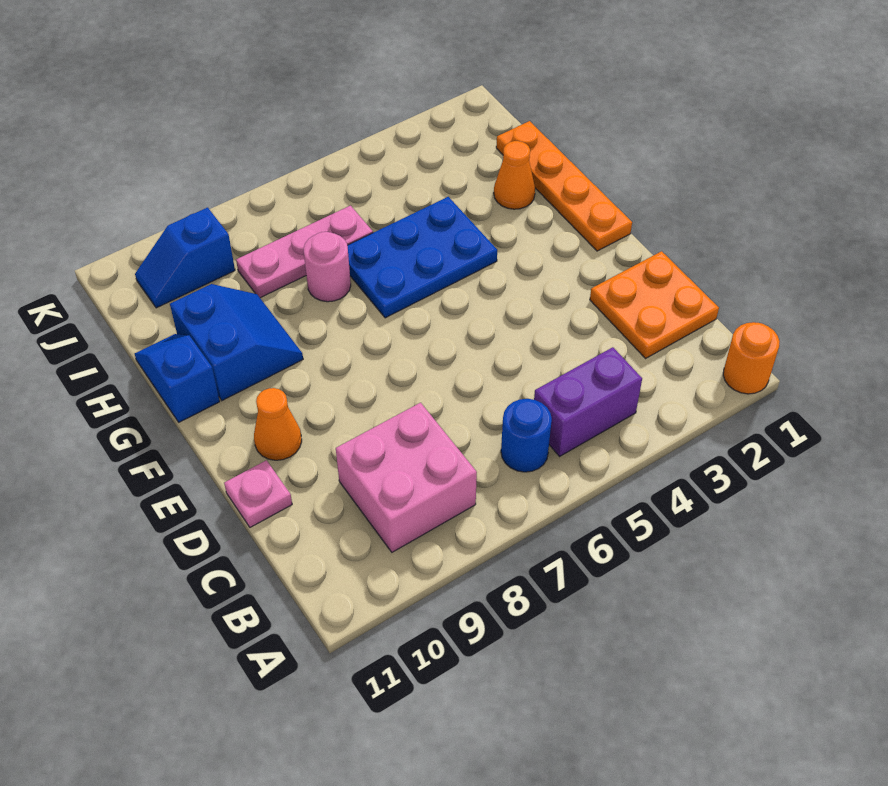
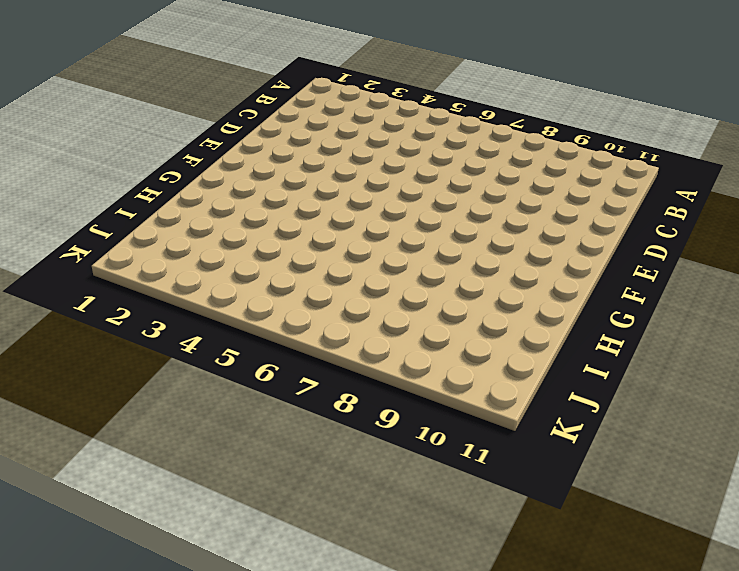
none -> orange round brick A1 level 1
none -> purple brick B4:B5 level 1
none -> blue round brick B6 level 1

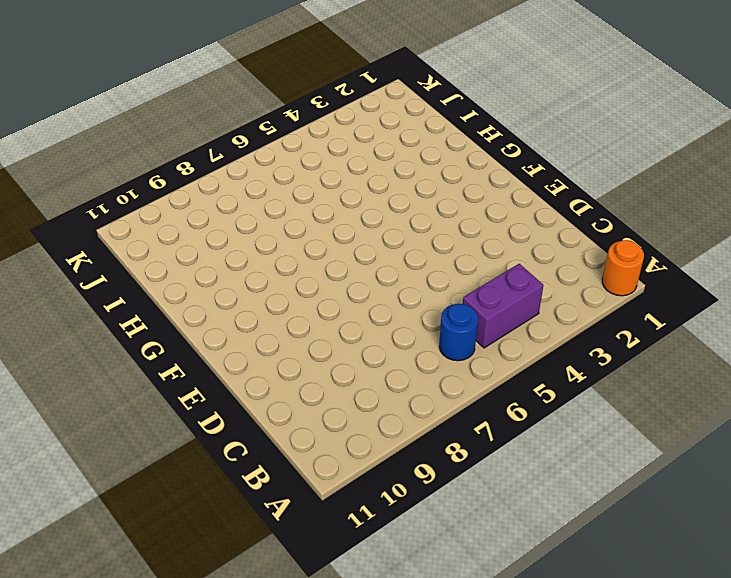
none -> pink brick B8:C9 level 1
none -> orange plate C1:D2 level 1
none -> pink plate D11 level 1

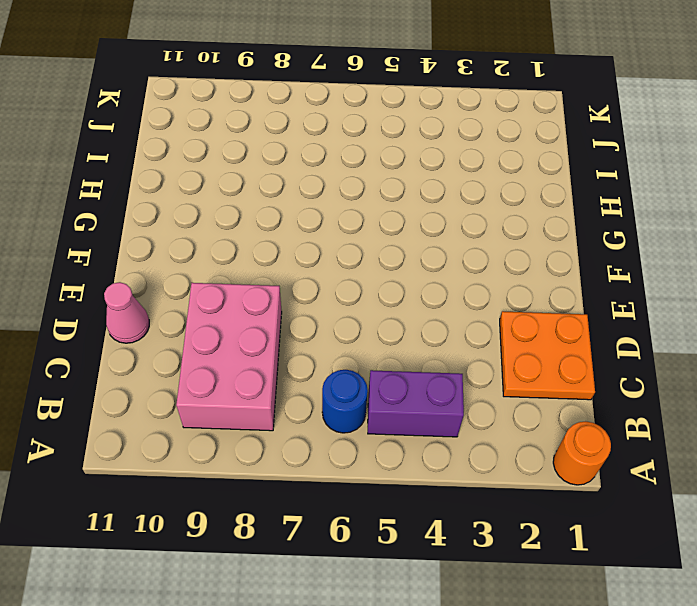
pink brick B8:D9 level 1 -> pink brick B8:C9 level 1
pink cone D11 level 1 -> pink plate D11 level 1
none -> orange cone E10 level 1
none -> orange plate F1:I1 level 1
none -> blue plate G4:H6 level 1

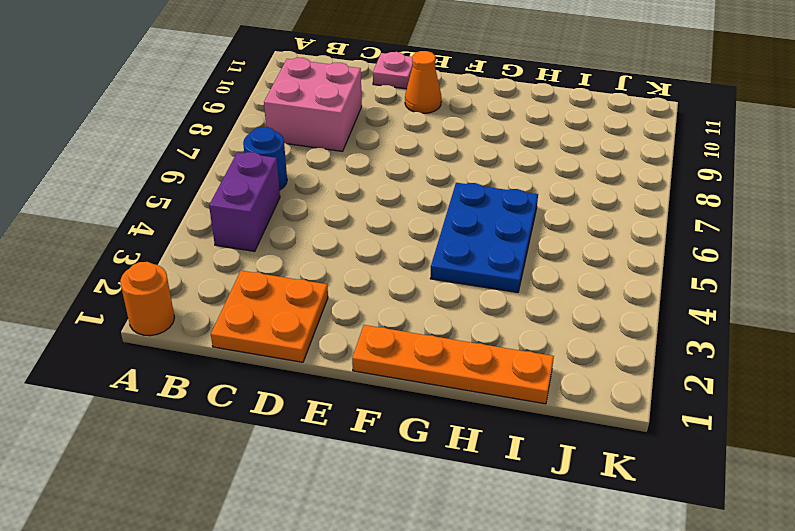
none -> blue slope G9:H10 level 1 top 10
none -> blue slope G11:H11 level 1 top G
none -> orange cone H2 level 1

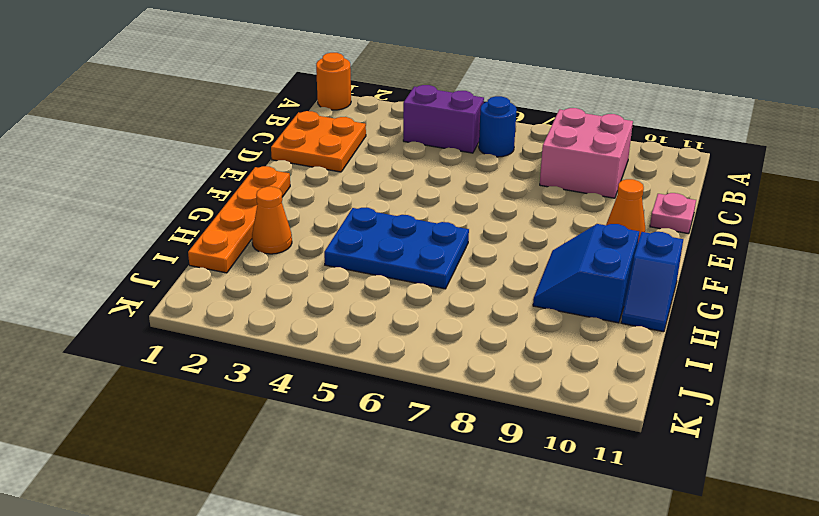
none -> pink round brick H7 level 1
none -> pink plate I6:I8 level 1
none -> blue slope J9:J10 level 1 top 9

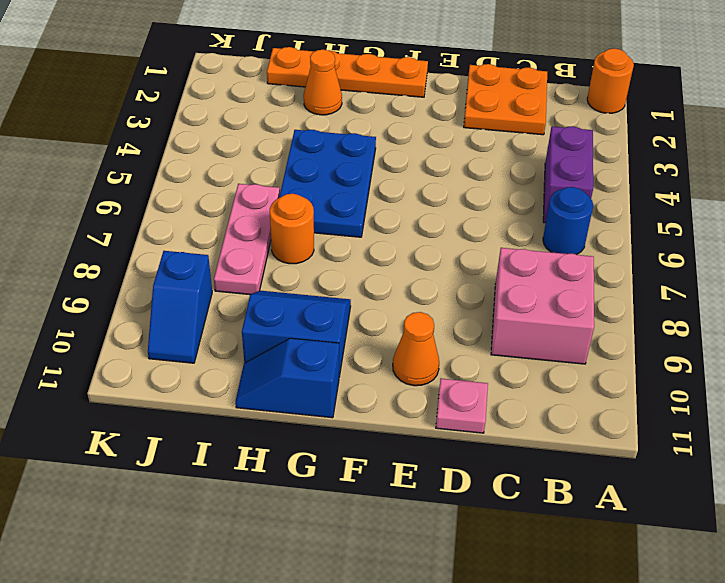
orange round brick H7 level 1 -> pink round brick H7 level 1

